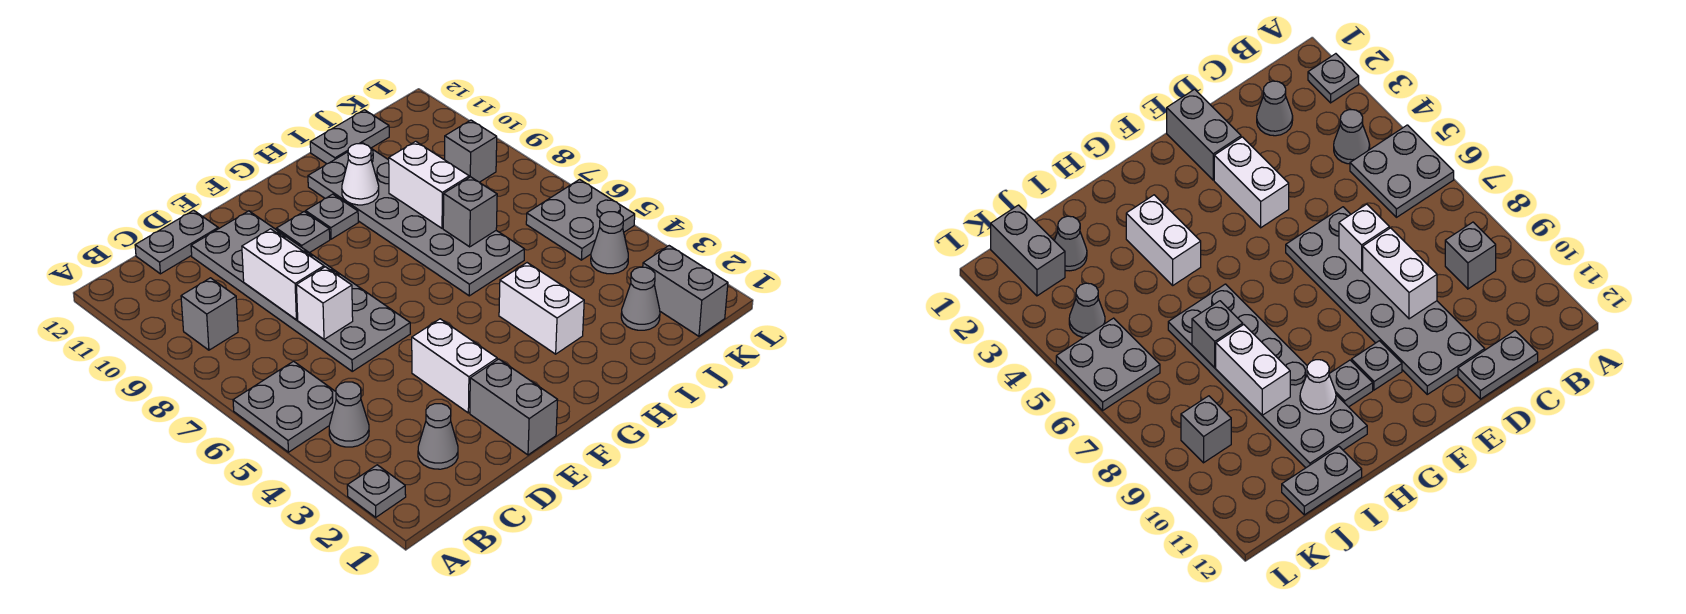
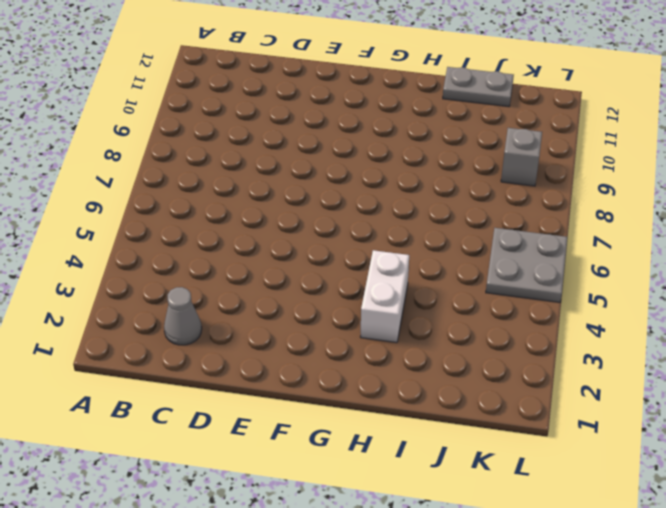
none -> grey plate A2 level 1
none -> grey plate A5:B6 level 1
none -> grey cone B4 level 1

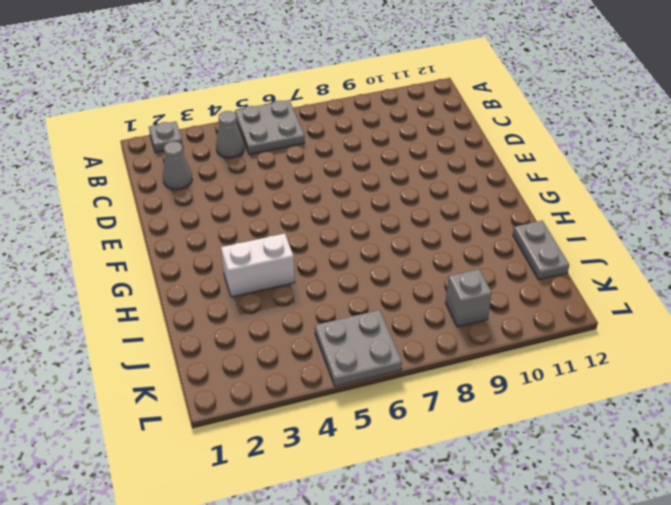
none -> grey brick B9 level 1
none -> grey plate C12:D12 level 1
none -> grey plate D6:E11 level 1

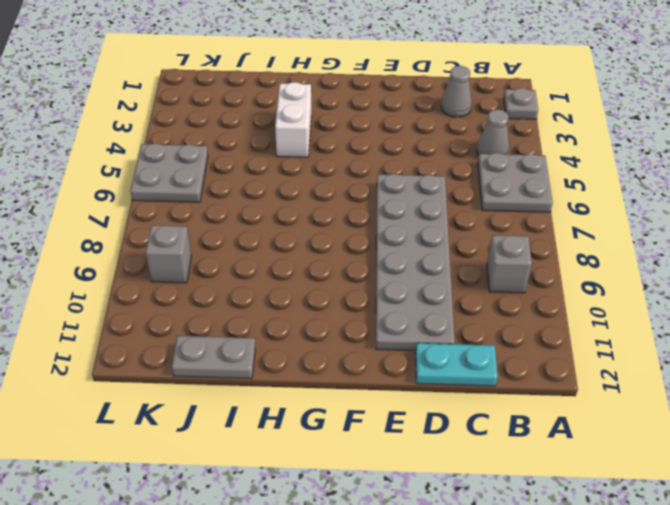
cyan plate C12:D12 level 1 -> grey plate C12:D12 level 1
none -> grey brick E1:E2 level 1
none -> white brick E3:E4 level 1
none -> grey plate F10 level 1

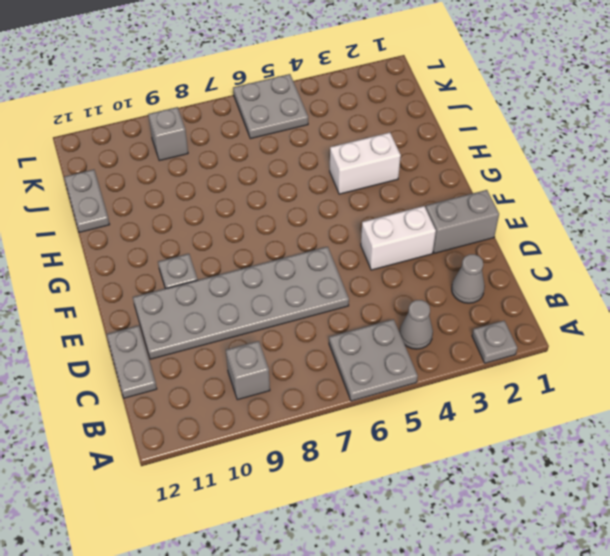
none -> grey plate G10 level 1
none -> grey plate H6:I11 level 1
none -> grey cone J2 level 1

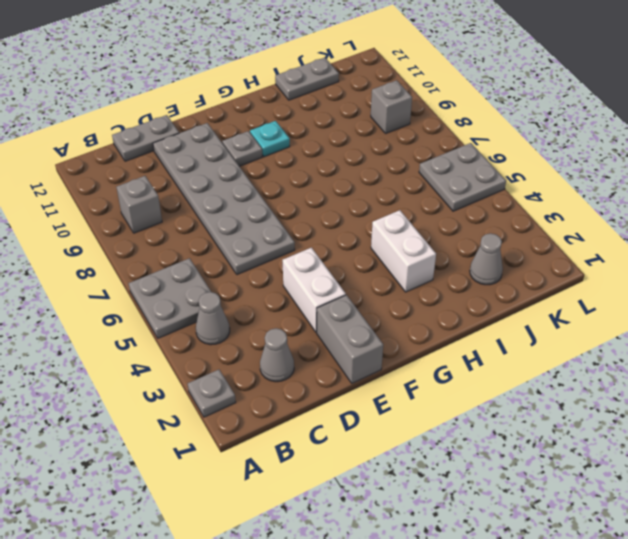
cyan plate G10 level 1 -> grey plate G10 level 1
none -> grey plate H6:I11 level 1
none -> grey brick K1:K2 level 1
none -> grey cone K4 level 1

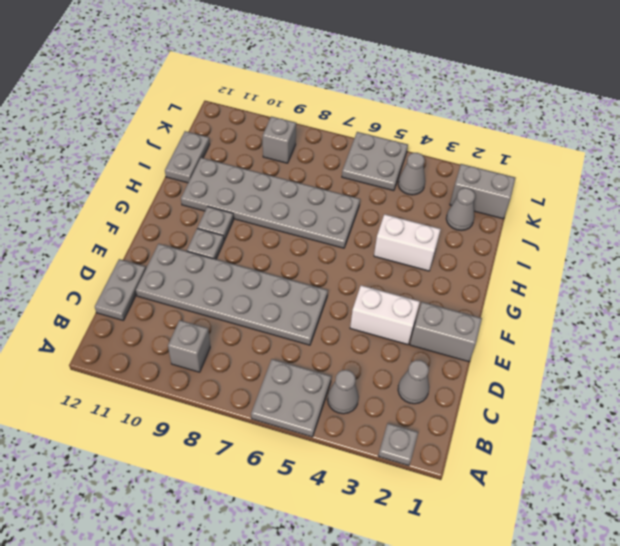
none -> white brick D7 level 2
none -> white brick D8:D9 level 2
none -> white cone H10 level 2

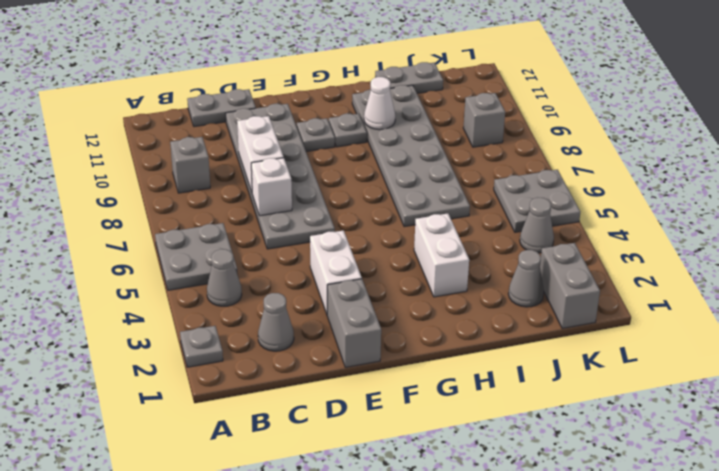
none -> grey brick I7 level 2
none -> white brick I8:I9 level 2

